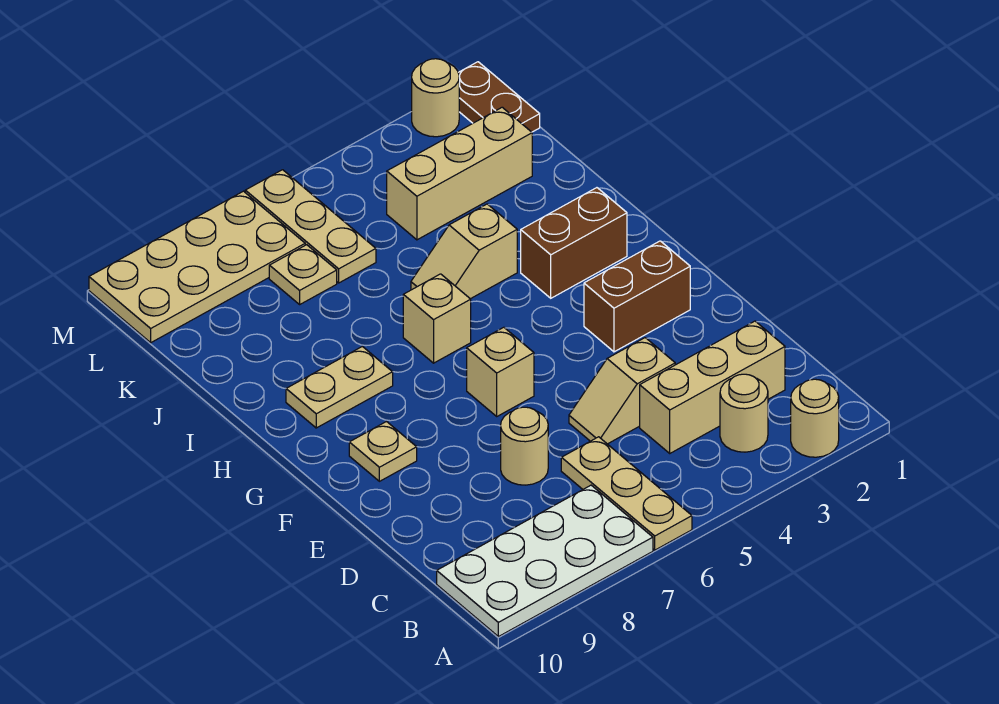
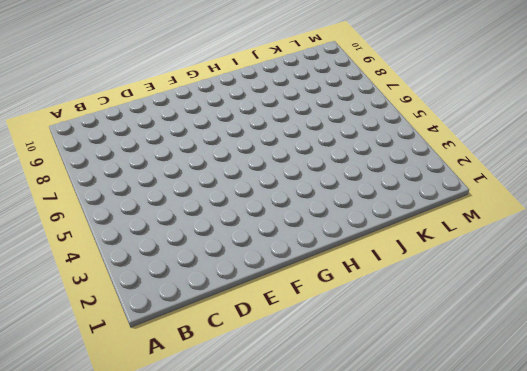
none -> tan round brick A2 level 1
none -> tan plate A6:C6 level 1
none -> white plate A7:B10 level 1

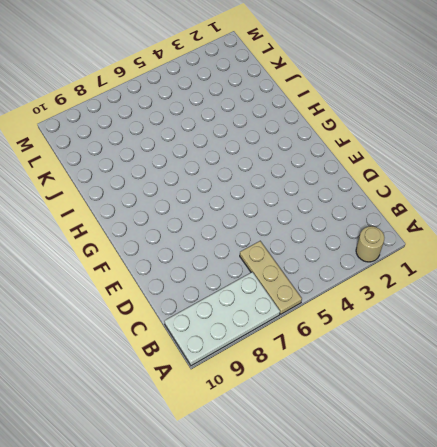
none -> tan round brick B3 level 1
none -> tan brick C2:C4 level 1
none -> tan slope D4:D5 level 1 top 4

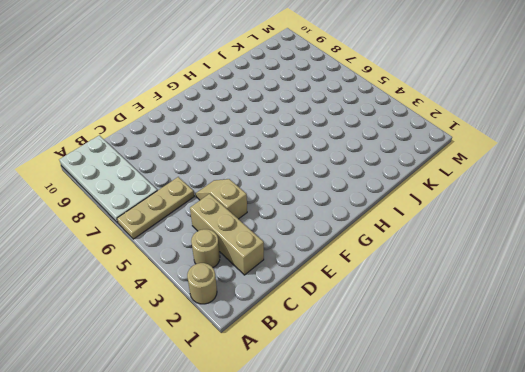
none -> tan round brick D7 level 1
none -> brown brick F2:F3 level 1
none -> tan brick F6 level 1

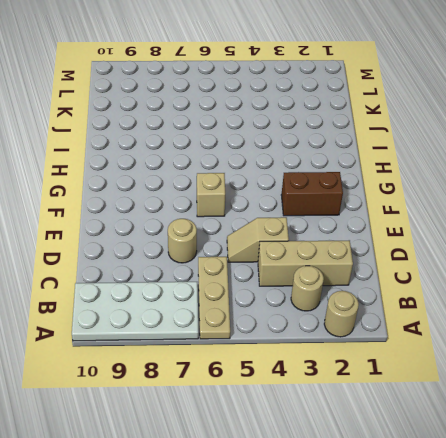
none -> tan plate F9 level 1
none -> brown brick H2:H3 level 1
none -> tan brick H6 level 1

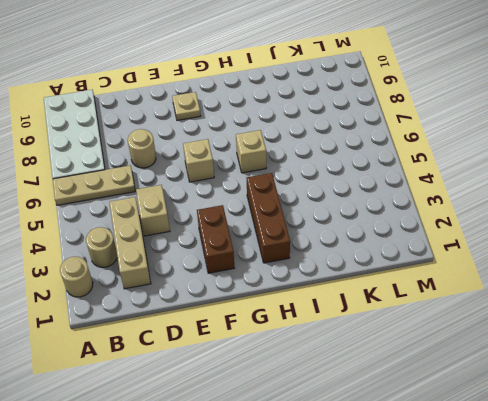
brown brick H2:H4 level 1 -> brown brick H2:H3 level 1
none -> tan plate H8:H9 level 1
none -> tan slope I4:I5 level 1 top 4
none -> tan brick K2:K4 level 1

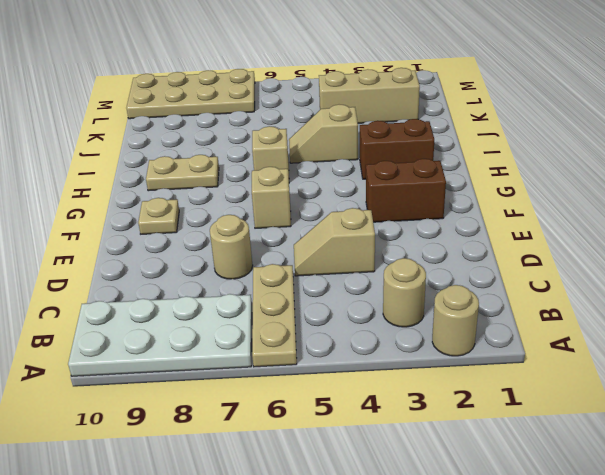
none -> tan brick C2:C4 level 1
none -> tan plate K6:M6 level 1
none -> tan plate K7 level 1

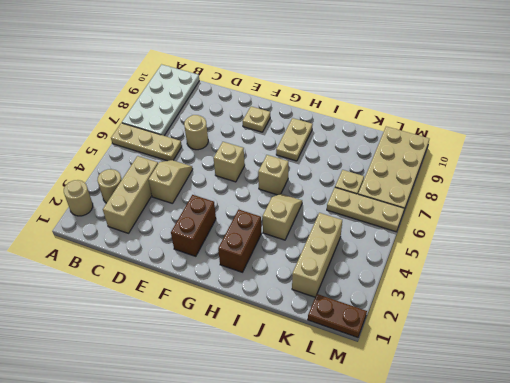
none -> tan round brick M2 level 1

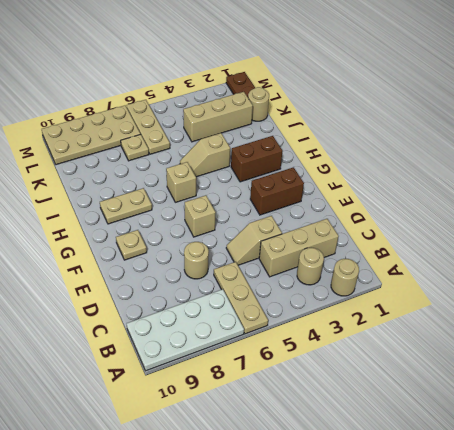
tan round brick K1 level 1 -> tan round brick M2 level 1

